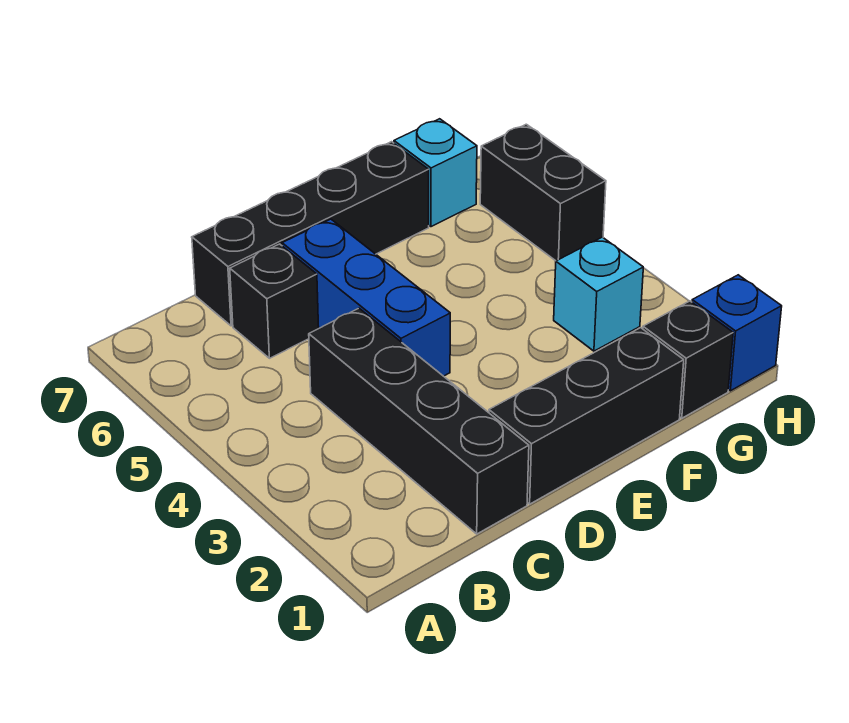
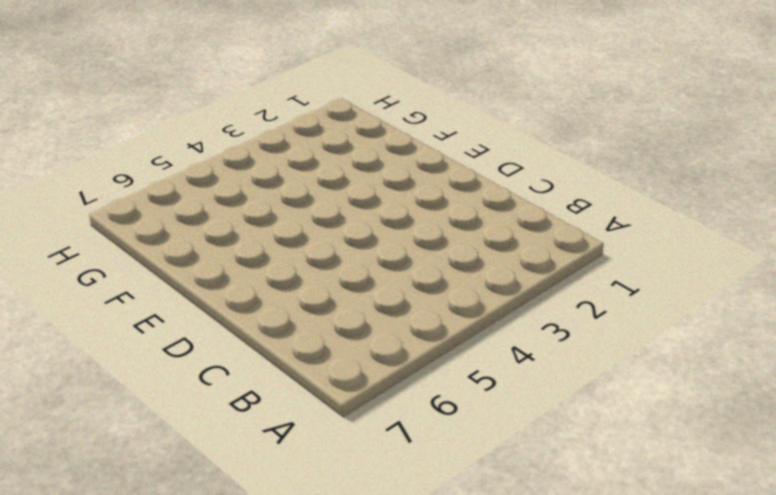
none -> black brick C1:C4 level 1
none -> black brick C6 level 1

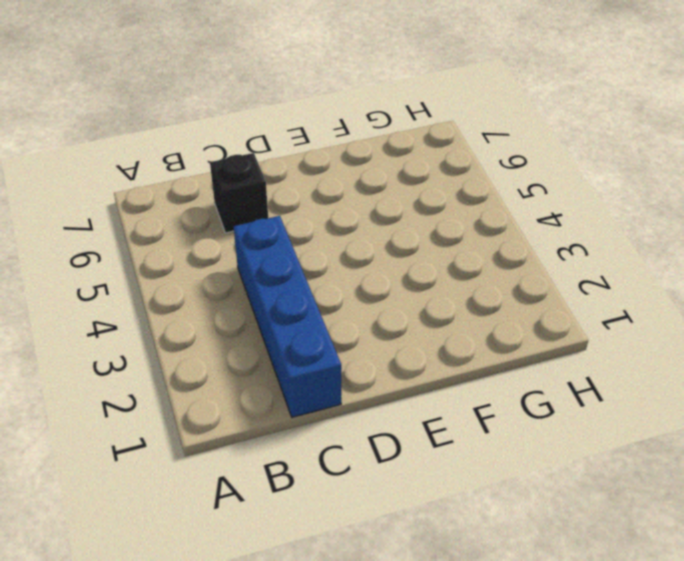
blue brick C1:C4 level 1 -> black brick C1:C4 level 1
none -> black brick C7:F7 level 1
none -> black brick D1:F1 level 1

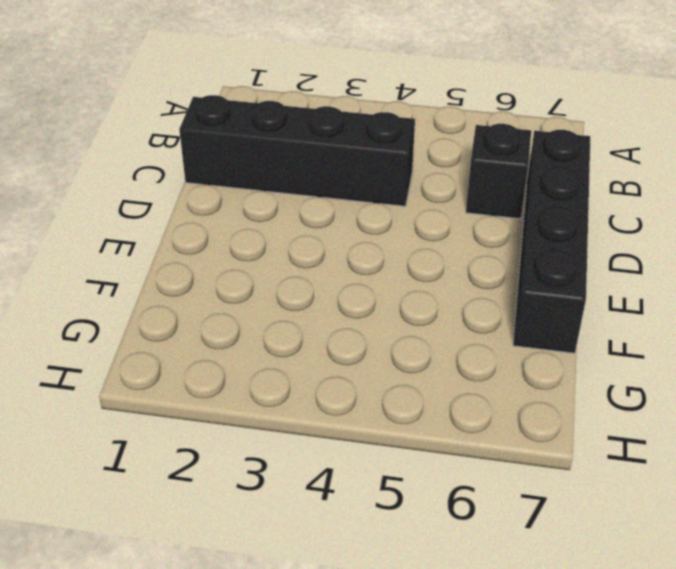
none -> black brick D1:F1 level 1
none -> blue brick D4:D6 level 1

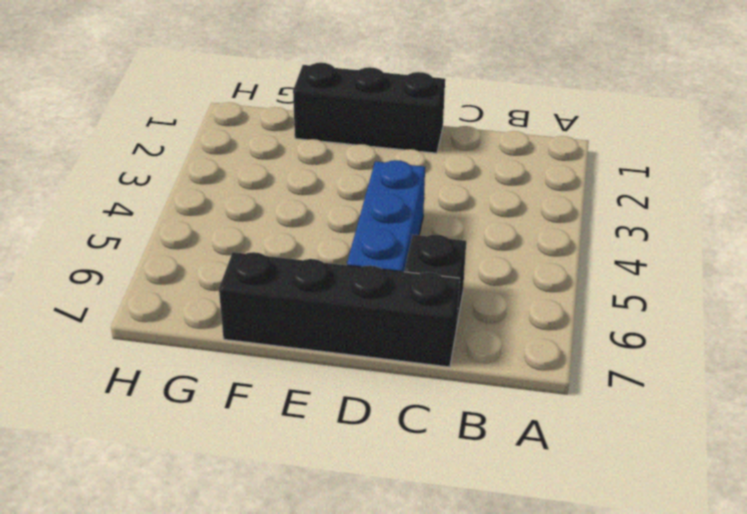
none -> black brick C1:C4 level 1
none -> black brick G1 level 1

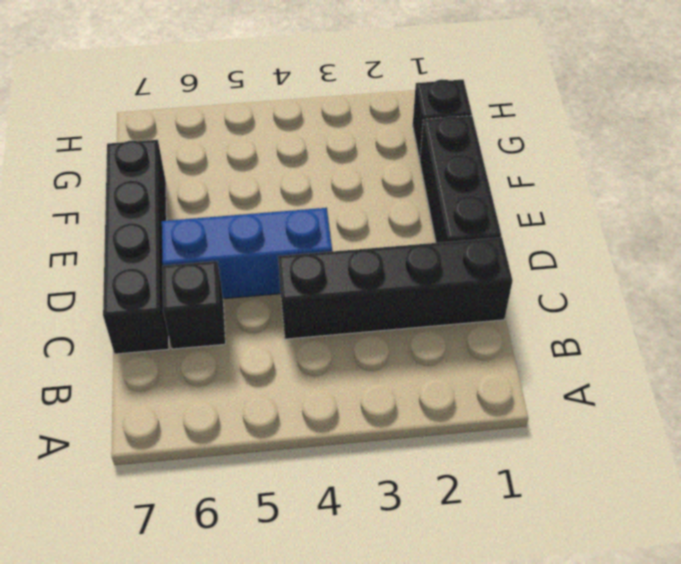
none -> cyan brick G3 level 1
none -> cyan brick G7 level 1

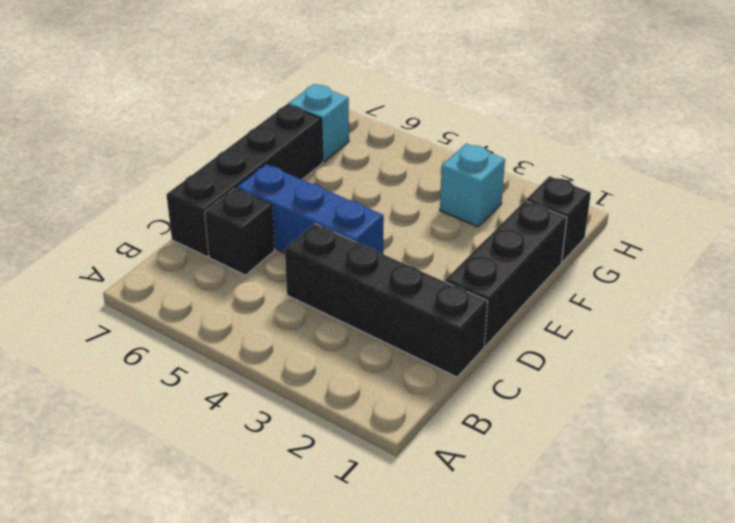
none -> blue brick H1 level 1
none -> black brick H5:H6 level 1

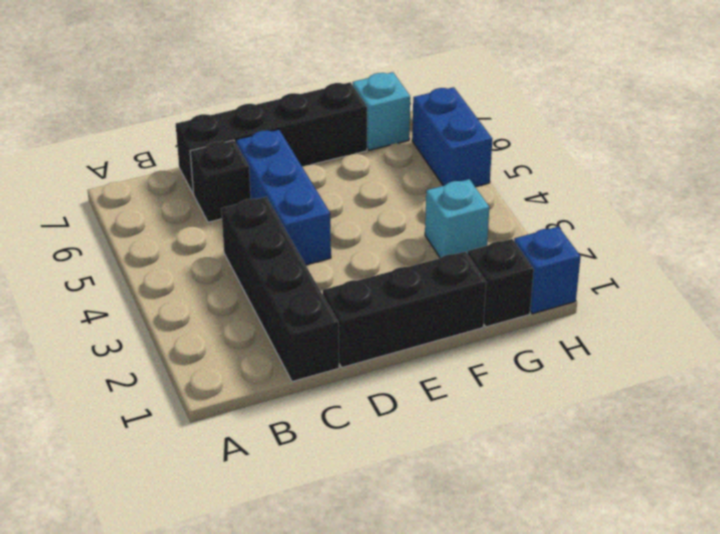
blue brick H5:H6 level 1 -> black brick H5:H6 level 1

